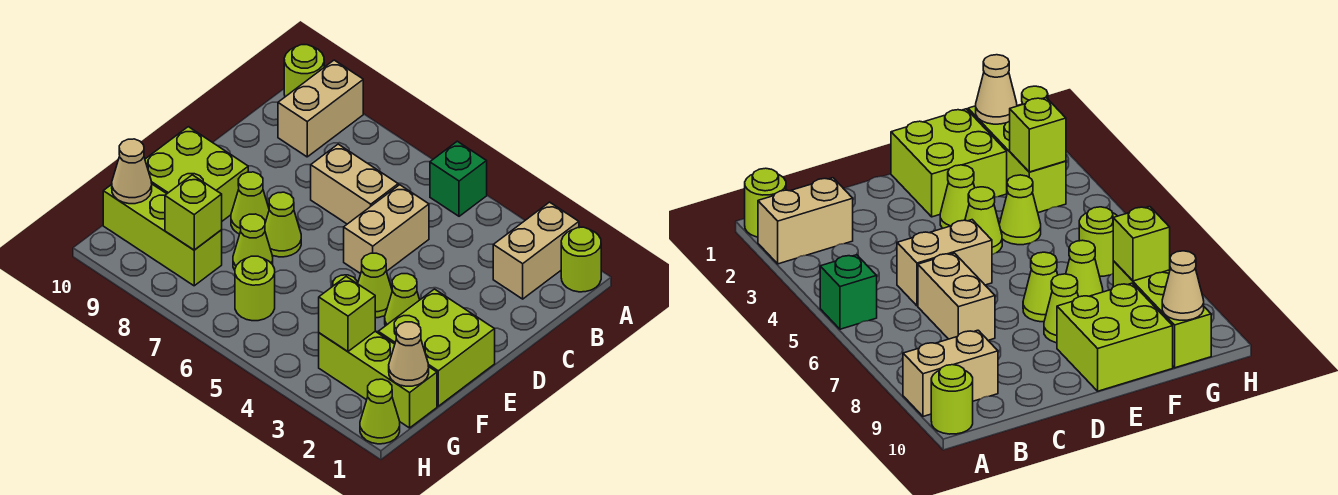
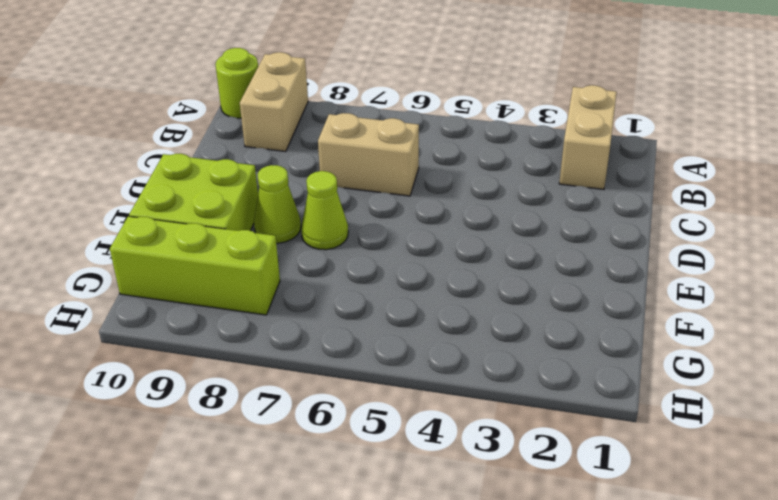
none -> lime round brick A1 level 1
none -> green brick A5 level 1
none -> tan brick C5:D5 level 1

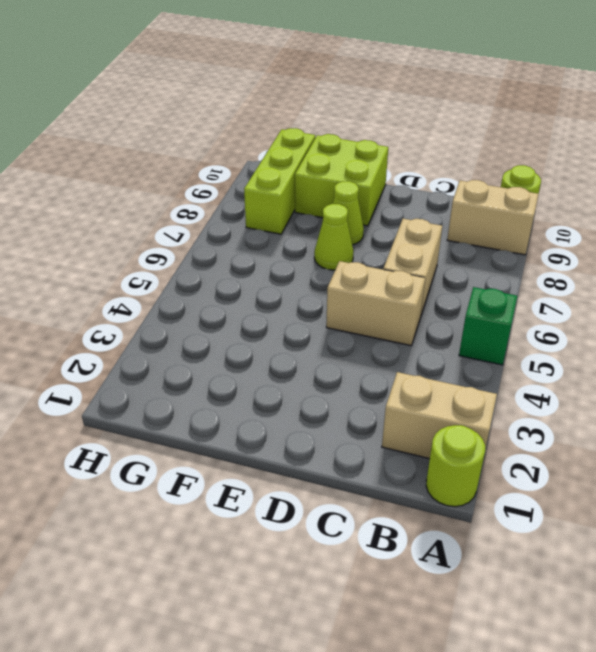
none -> lime brick E1:F2 level 1
none -> lime cone E3 level 1
none -> lime cone E4 level 1

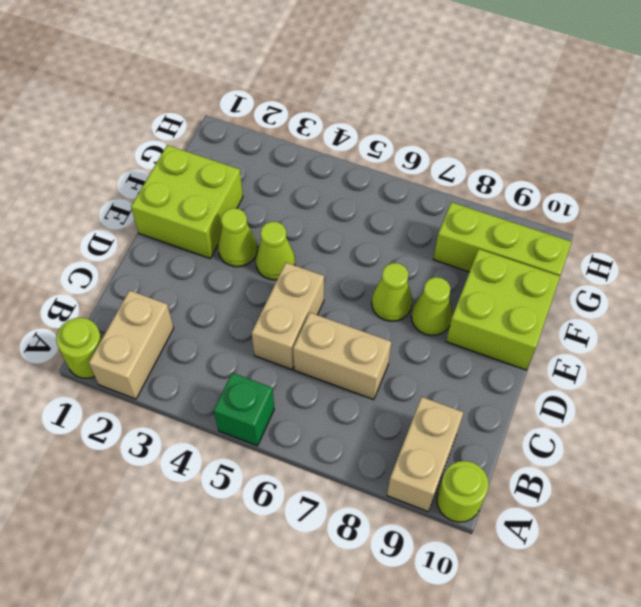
none -> lime cone F4 level 1
none -> lime cone F7 level 1
none -> lime brick G1:G3 level 1

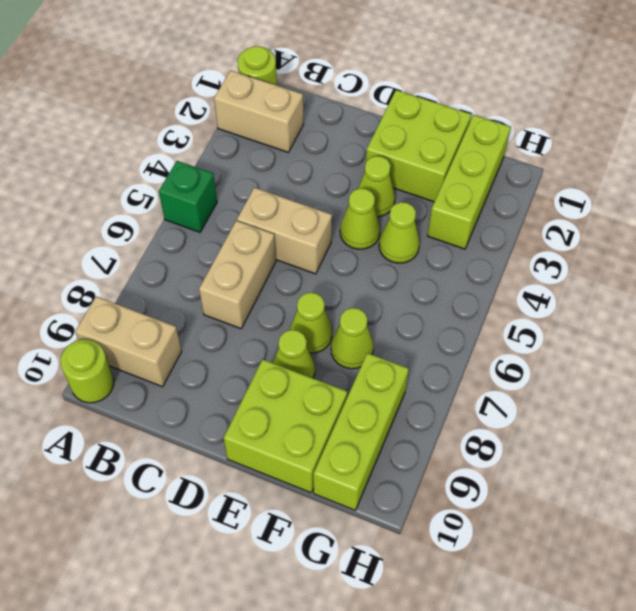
none -> lime round brick G6 level 1
none -> lime cone H1 level 1
none -> tan cone G1 level 2

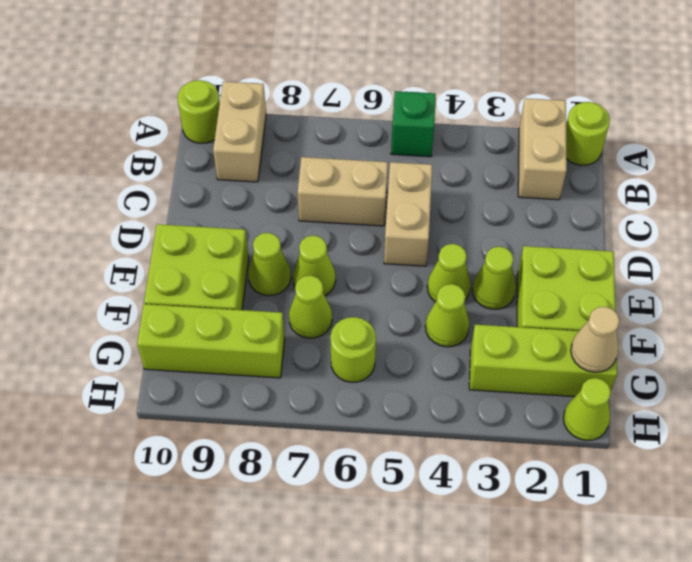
none -> lime brick G3 level 2
none -> lime brick G8 level 2
none -> tan cone G10 level 2

